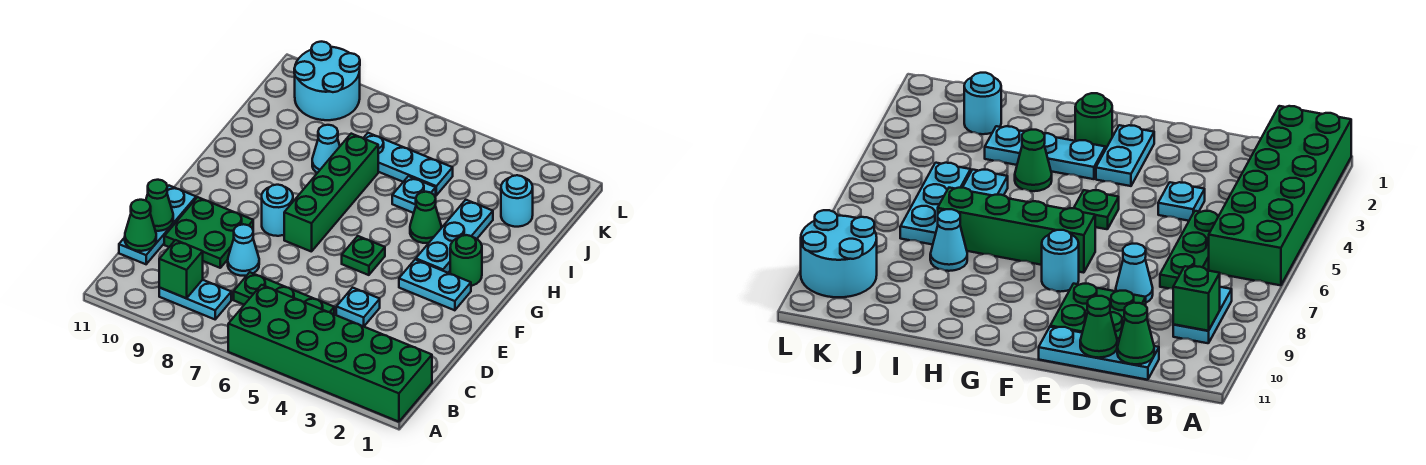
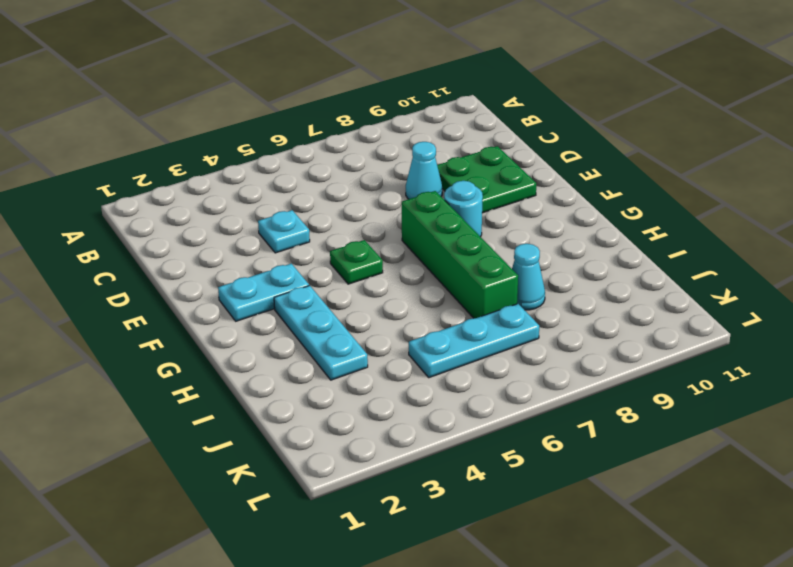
none -> green brick A1:B6 level 1
none -> cyan plate B8:B9 level 1
none -> green plate C5:C7 level 1

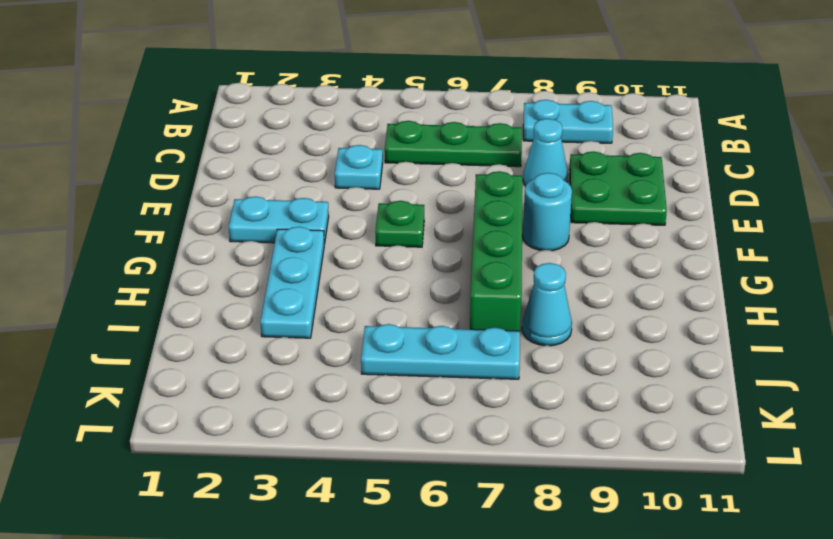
none -> green brick A1:B6 level 1
none -> cyan plate C11:E11 level 1
none -> green round brick G2 level 1

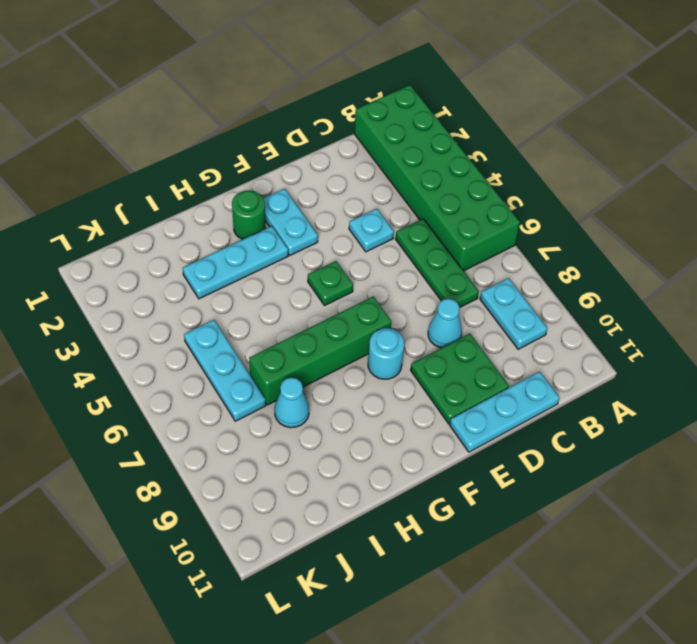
none -> green cone H4 level 1
none -> cyan plate I5 level 1
none -> cyan round brick J2 level 1

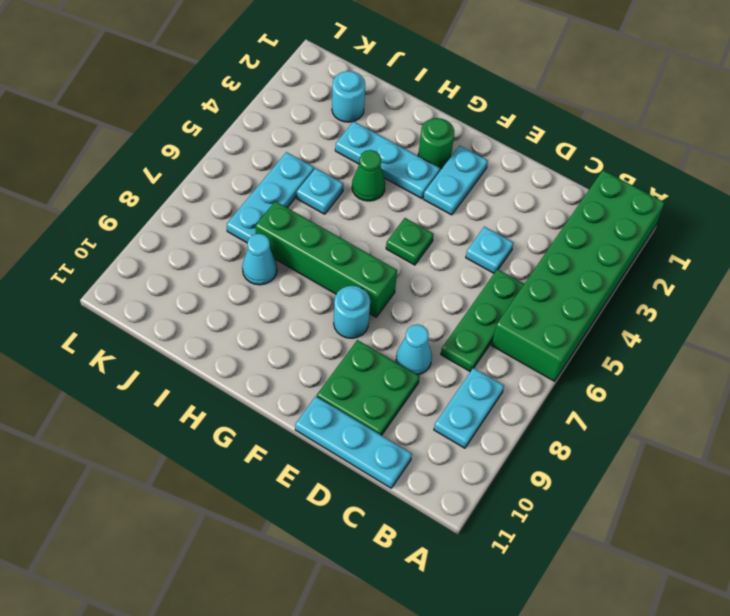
none -> cyan round brick K9:L10 level 1
none -> green brick B9 level 2
none -> green cone C11 level 2

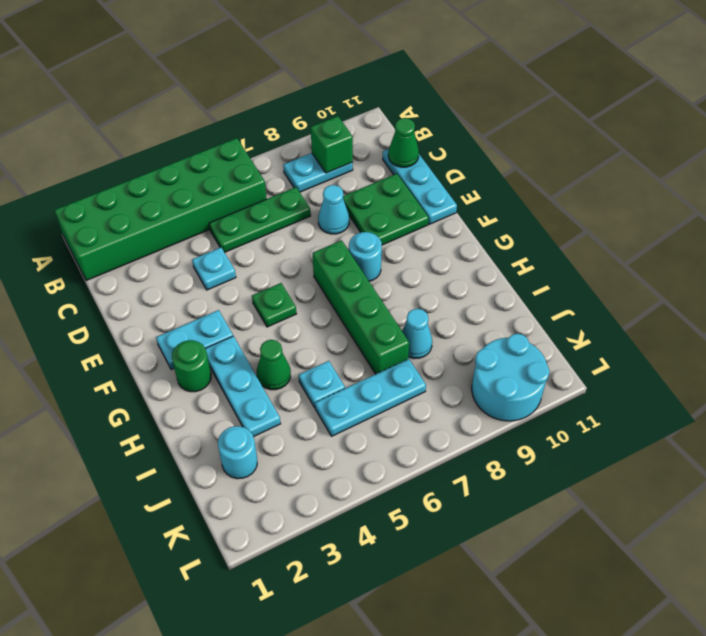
none -> green cone D11 level 2

